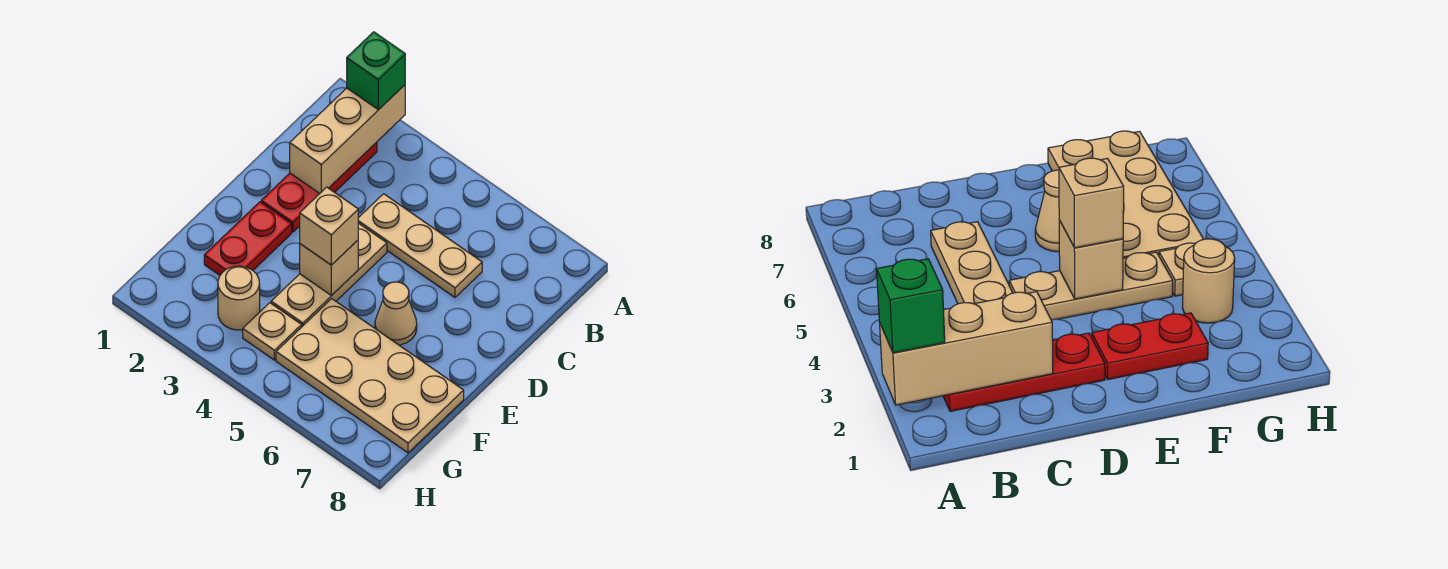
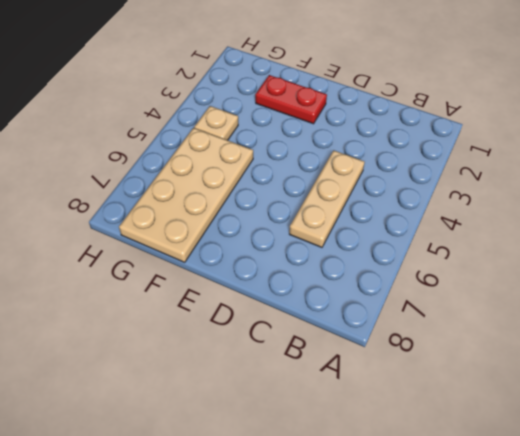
none -> red plate B2:D2 level 1
none -> tan plate D4:F4 level 1
none -> tan cone E6 level 1

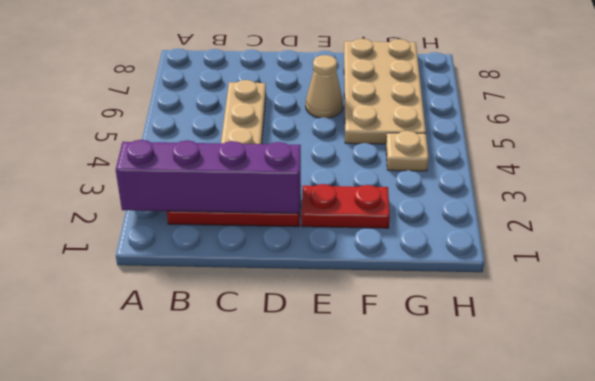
purple brick A2:D2 level 2 -> tan brick A2:C2 level 2
none -> tan plate D4:F4 level 1
none -> tan round brick G3 level 1
none -> tan brick E4 level 2

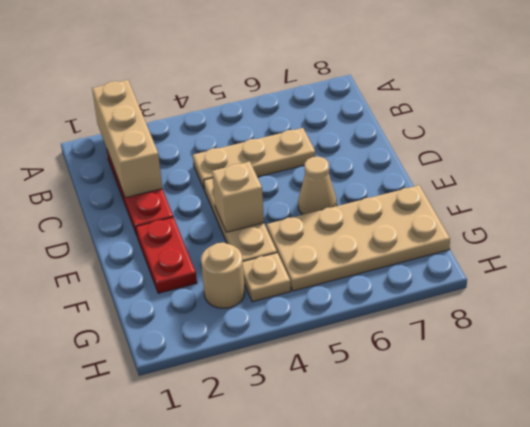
none -> green brick A2 level 3
none -> tan brick E4 level 3

